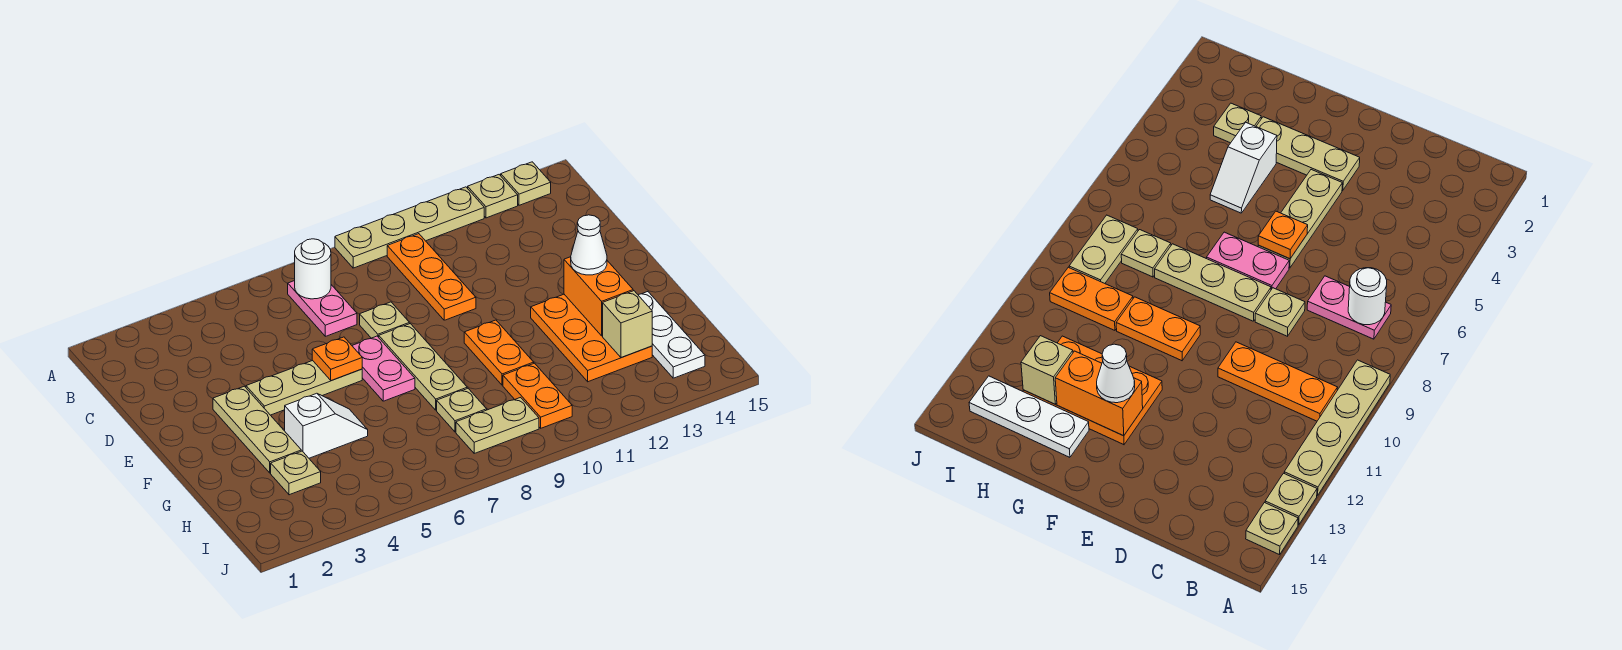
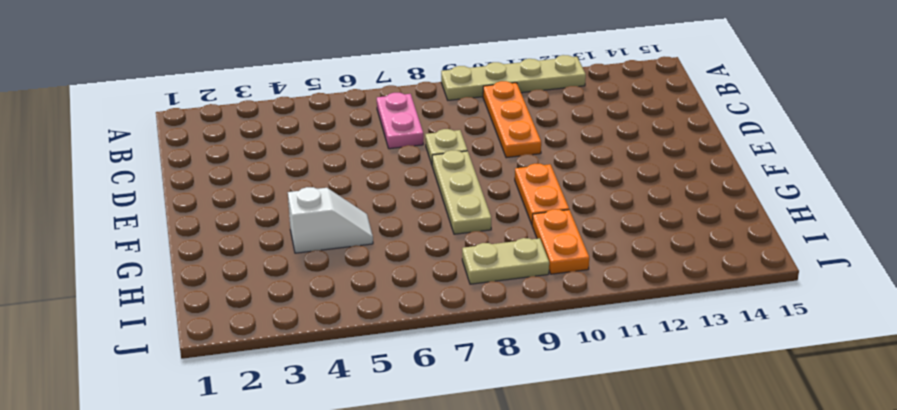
none -> tan plate A13 level 1
none -> tan plate A14 level 1
none -> tan plate E3:G3 level 1

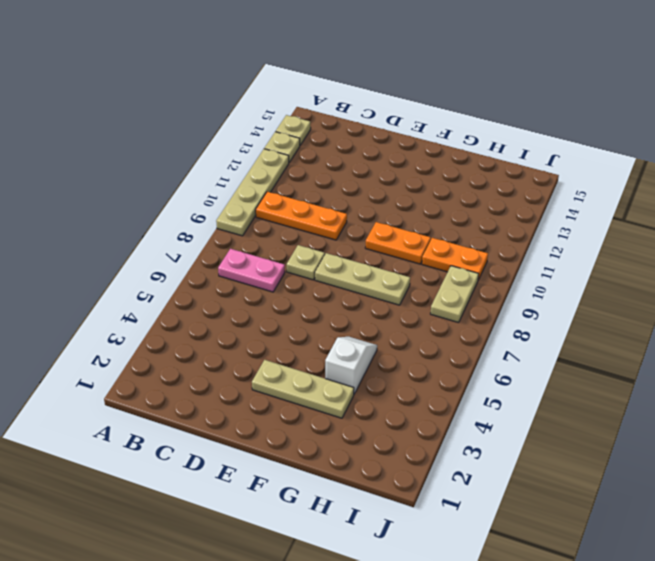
none -> tan plate E4:E6 level 1
none -> pink plate E7:F7 level 1
none -> orange plate F12:H13 level 1

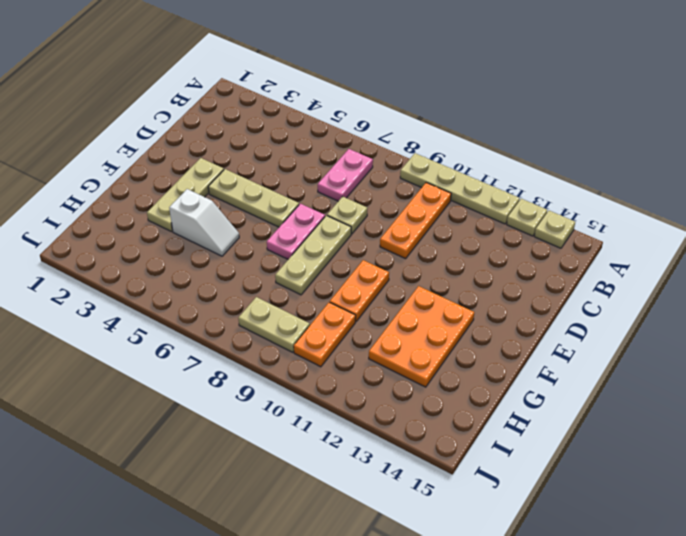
none -> white plate G14:I14 level 1
none -> tan plate H3 level 1
none -> tan plate H8 level 1

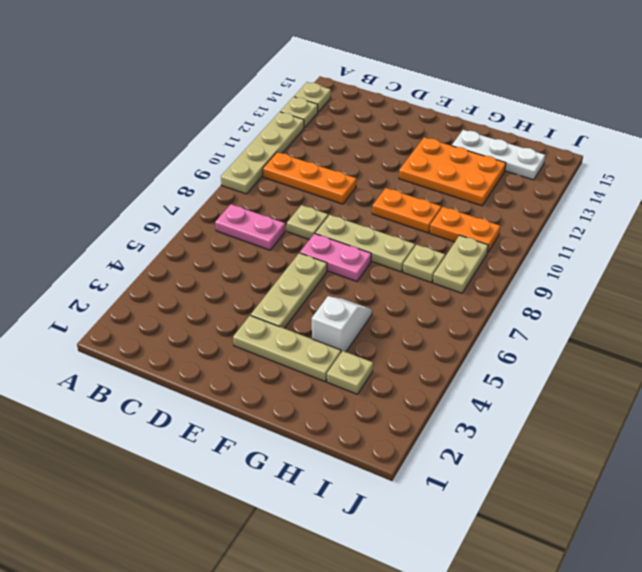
none -> white round brick B7 level 2
none -> orange plate E6 level 2
none -> orange brick F13:G13 level 2

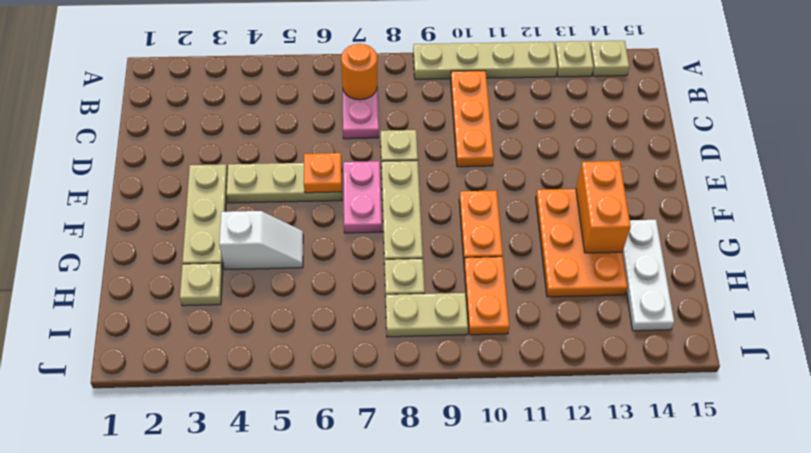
orange round brick B7 level 2 -> white round brick B7 level 2
none -> tan brick H13 level 2
none -> white cone F13 level 3

